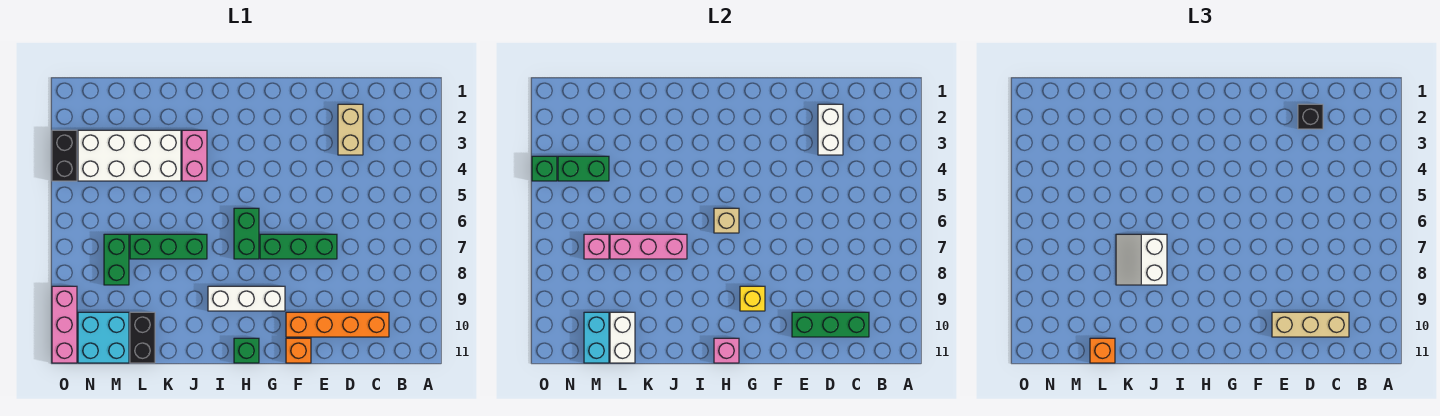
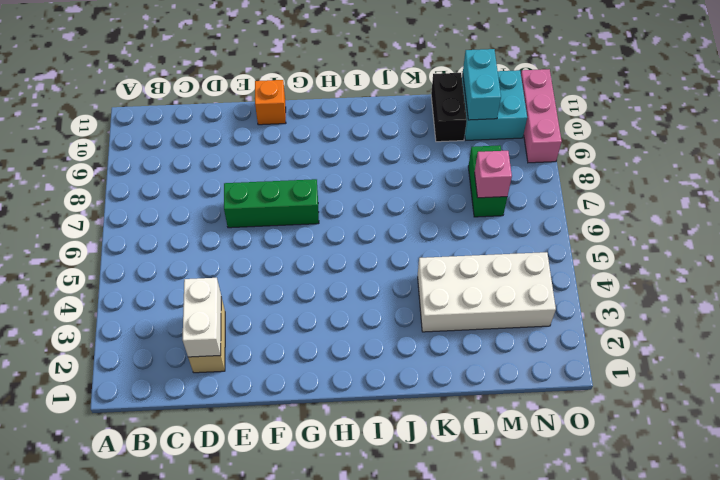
none -> orange brick C10:F10 level 1
none -> white brick G9:I9 level 1
none -> green brick H6:H7 level 1
none -> green brick H11 level 1

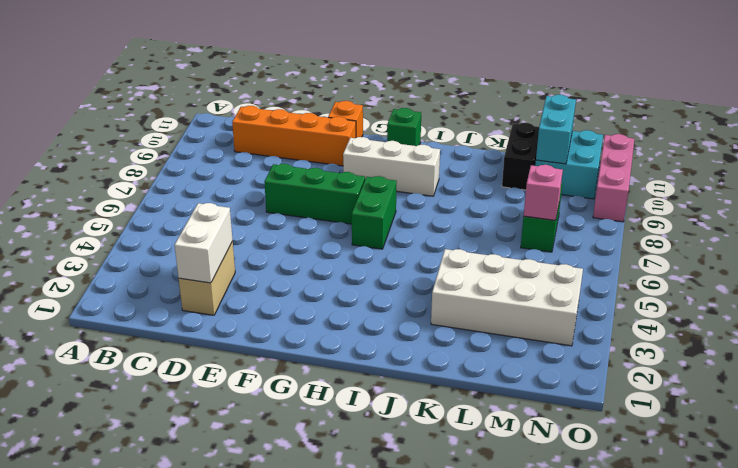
none -> pink brick J3:J4 level 1
none -> green brick J7:L7 level 1
none -> black brick O3:O4 level 1
none -> green brick C10:E10 level 2

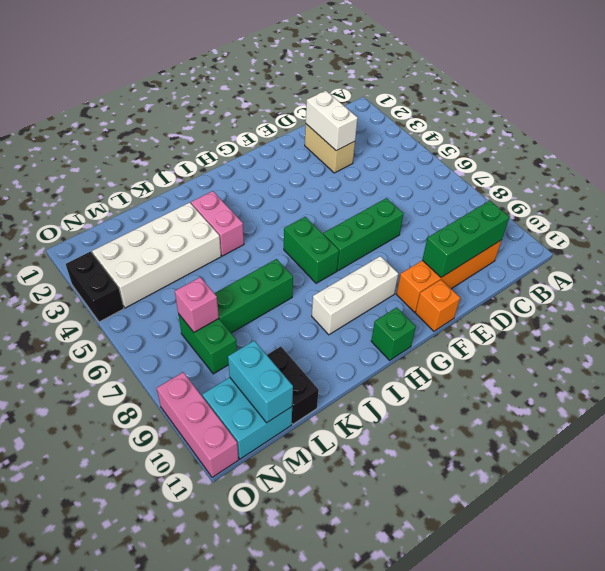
none -> yellow brick G9 level 2
none -> tan brick H6 level 2
none -> pink brick H11 level 2
none -> pink brick J7:L7 level 2

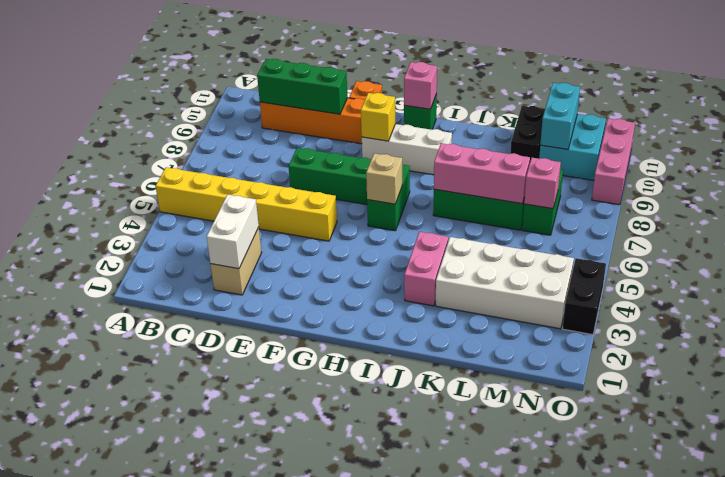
yellow brick A5:F5 level 1 -> none
none -> white brick L10:L11 level 2
none -> green brick M4:N4 level 2
none -> green brick O4 level 2
none -> tan brick C10:E10 level 3

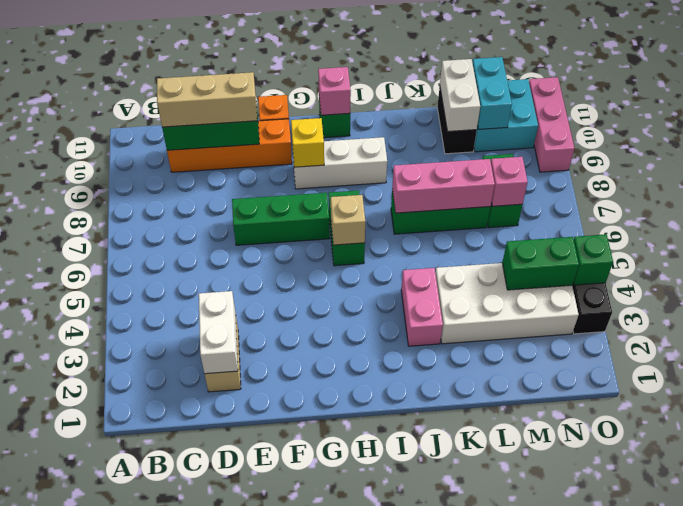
none -> black brick D2 level 3
none -> white slope J7:K8 level 3 top J
none -> orange brick L11 level 3

